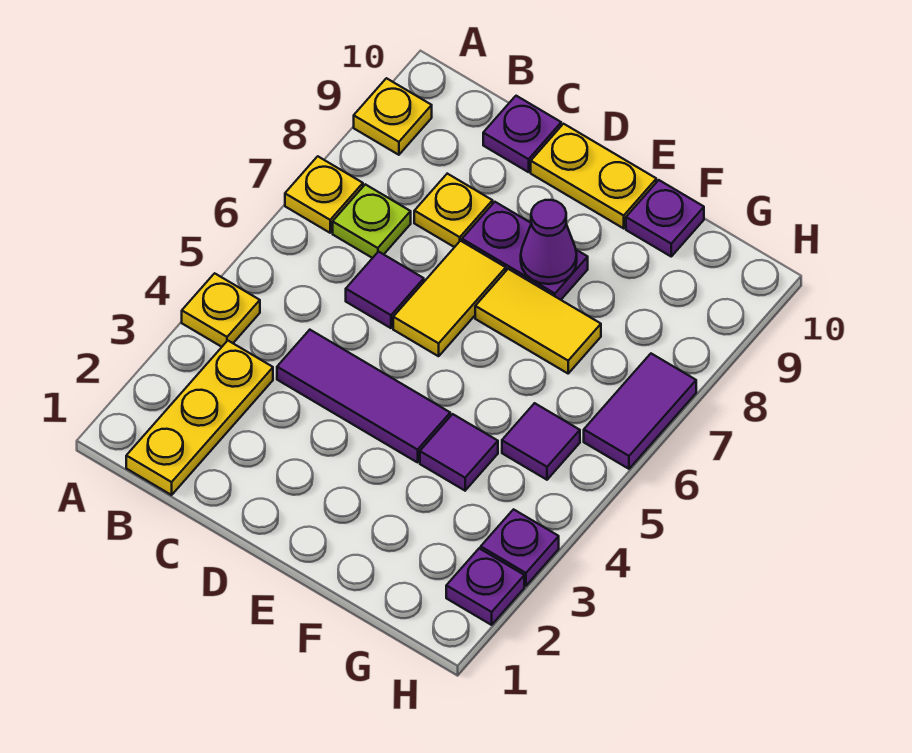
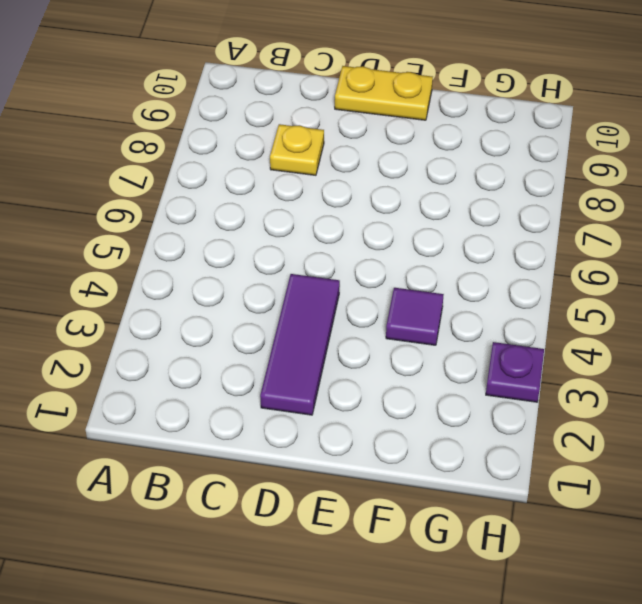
purple tile D2:D4 level 1 -> purple tile C4:E4 level 1
none -> yellow plate A4 level 1
none -> yellow plate A7 level 1
none -> yellow plate A9 level 1

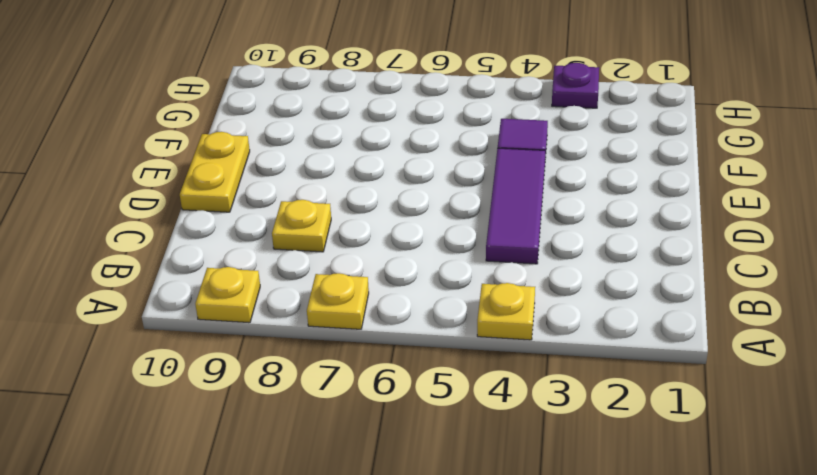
none -> yellow plate B1:B3 level 1
none -> lime plate B7 level 1
none -> purple tile C6 level 1

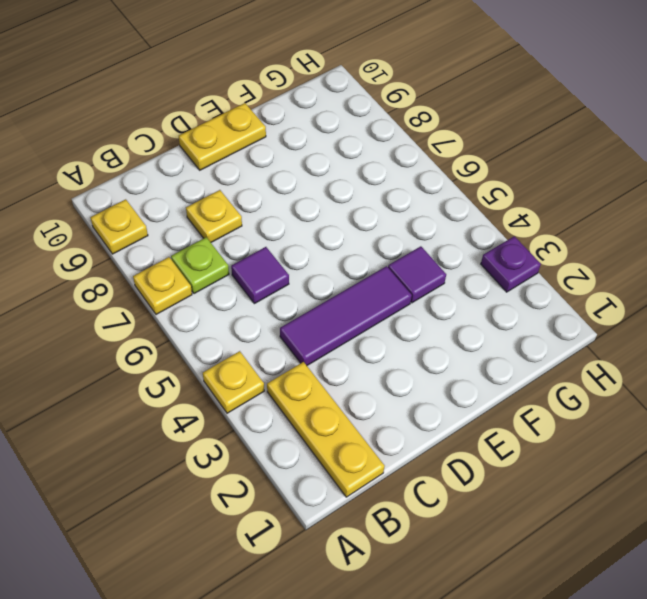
none -> purple plate C10 level 1
none -> yellow tile D6:D7 level 1
none -> purple plate D8:E8 level 1

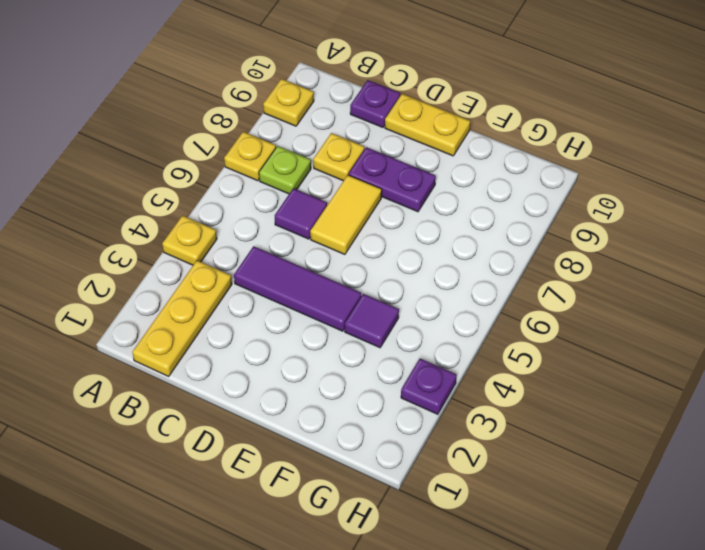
none -> yellow tile E7:F7 level 1
none -> purple plate F10 level 1
none -> purple tile G5 level 1

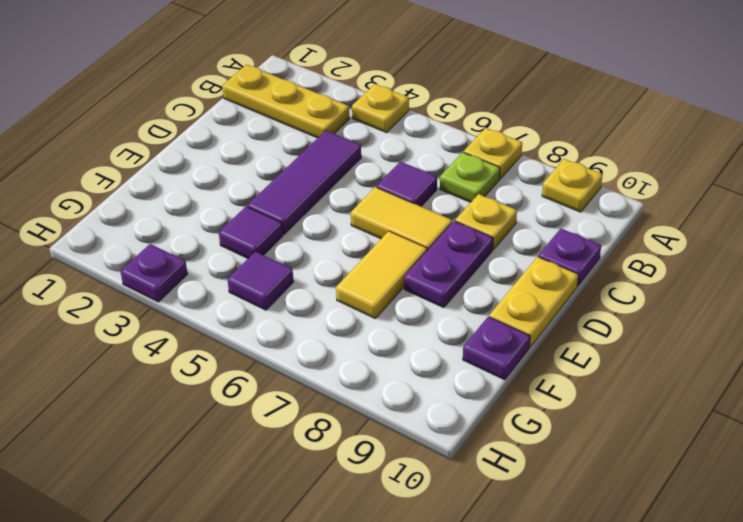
none -> purple plate H2 level 1
none -> purple tile H6:H7 level 1
none -> purple cone E8 level 2

